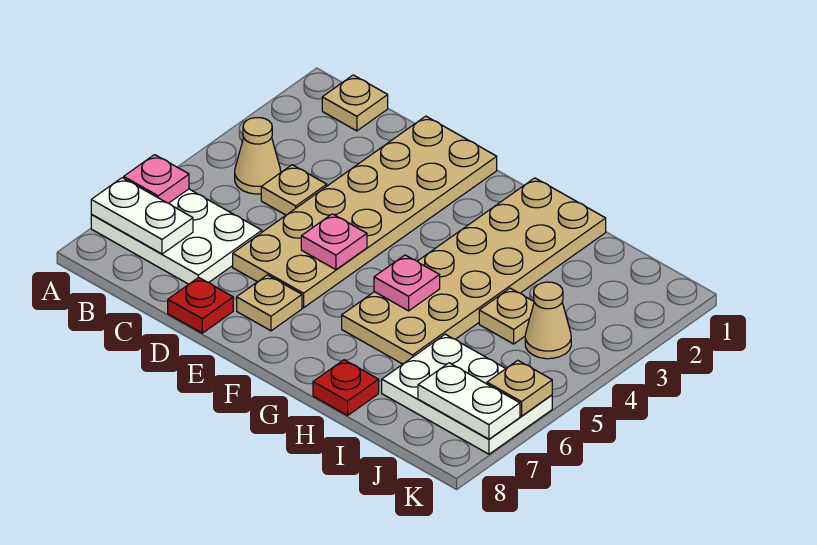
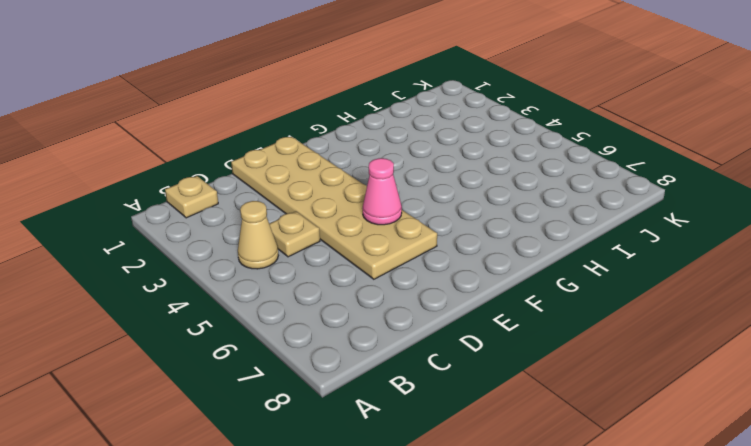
pink cone E5 level 2 -> pink plate E5 level 2
none -> white plate A6:C7 level 1
none -> red plate D8 level 1
none -> tan plate E7 level 1

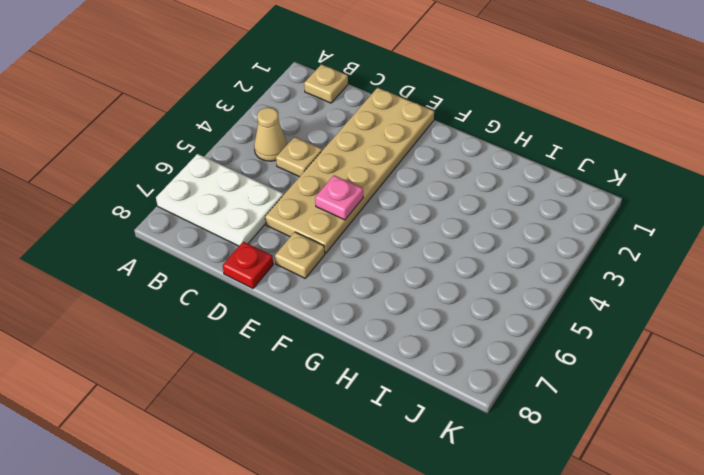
none -> tan plate G1:H6 level 1
none -> red plate H8 level 1
none -> tan plate I4 level 1

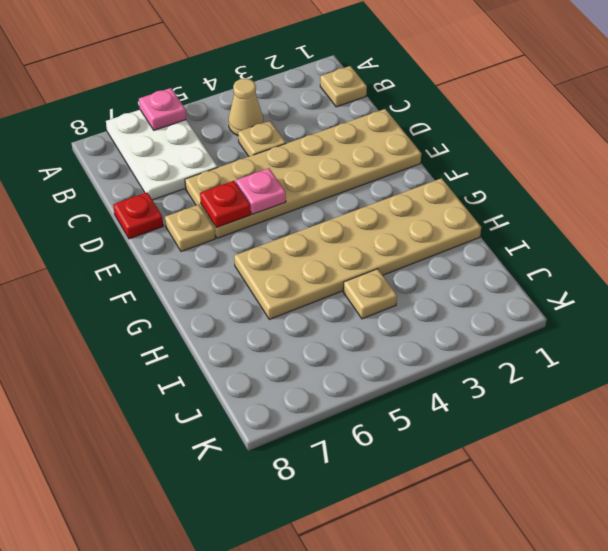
red plate E6 level 2 -> red plate H8 level 1
none -> white plate I6:K7 level 1
none -> tan cone J4 level 1
none -> white plate A7:B7 level 2

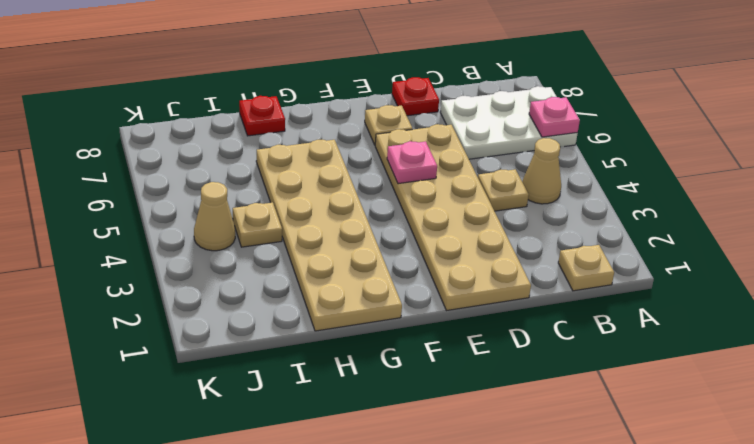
none -> white plate I6:K7 level 1
none -> white plate A7:B7 level 2
none -> pink plate G5 level 2

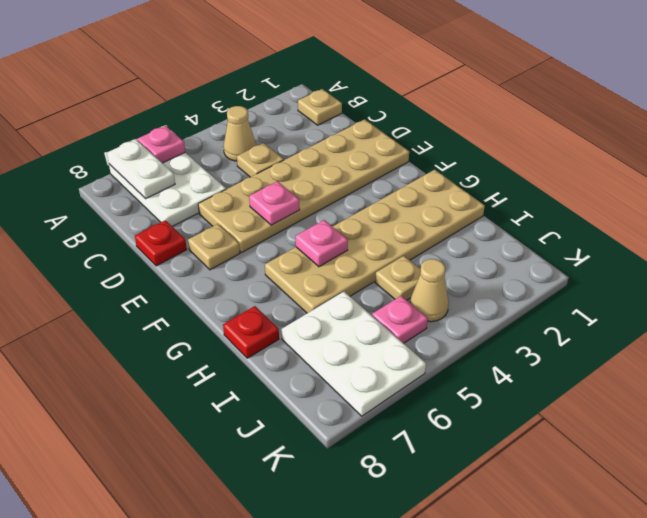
pink plate J5 level 1 -> none
none -> white plate J7:K7 level 2
none -> tan plate K6 level 2

